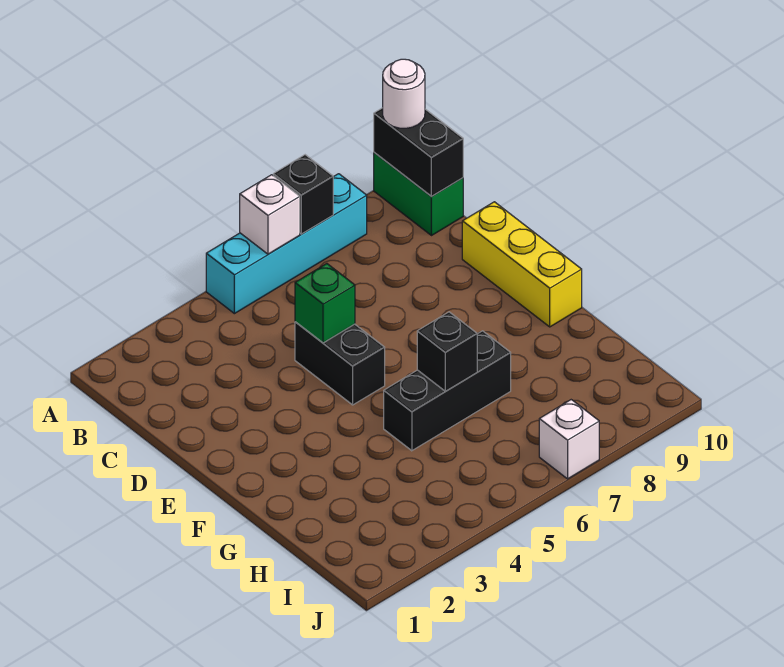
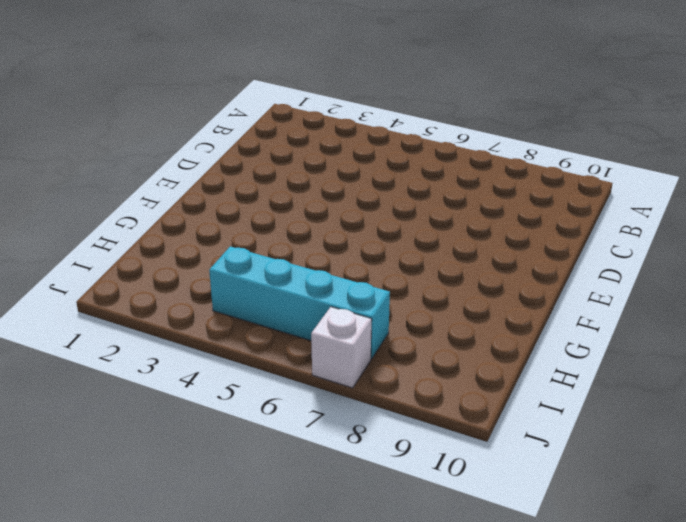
cyan brick I4:I7 level 1 -> cyan brick A5:A8 level 1
none -> green brick A10:B10 level 1
none -> black brick D5:E5 level 1
none -> yellow brick D10:F10 level 1

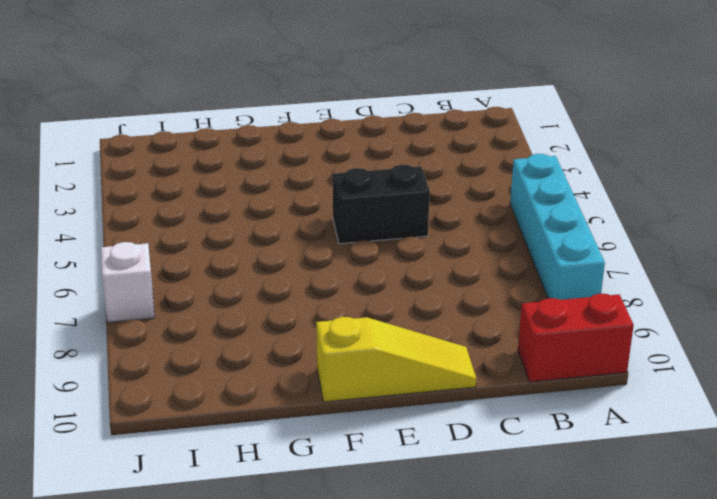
red brick A10:B10 level 1 -> green brick A10:B10 level 1
yellow slope D10:F10 level 1 top F -> yellow brick D10:F10 level 1
none -> black brick G5:G7 level 1
none -> white brick A6 level 2
none -> black brick A7 level 2

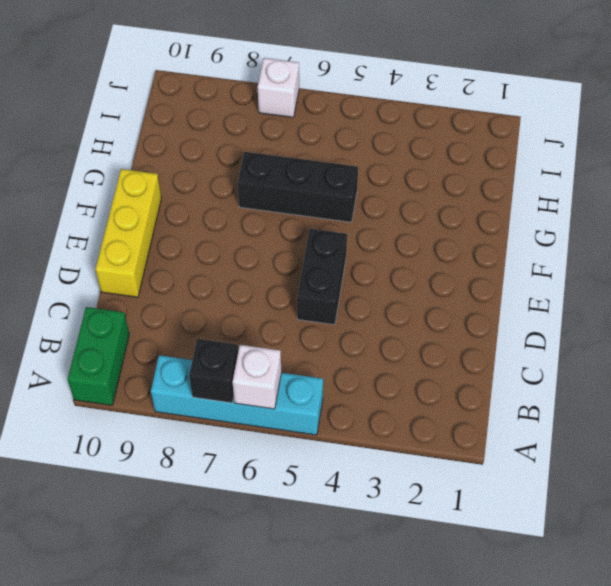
none -> black brick A10:B10 level 2
none -> green brick D5 level 2
none -> black brick G6 level 2

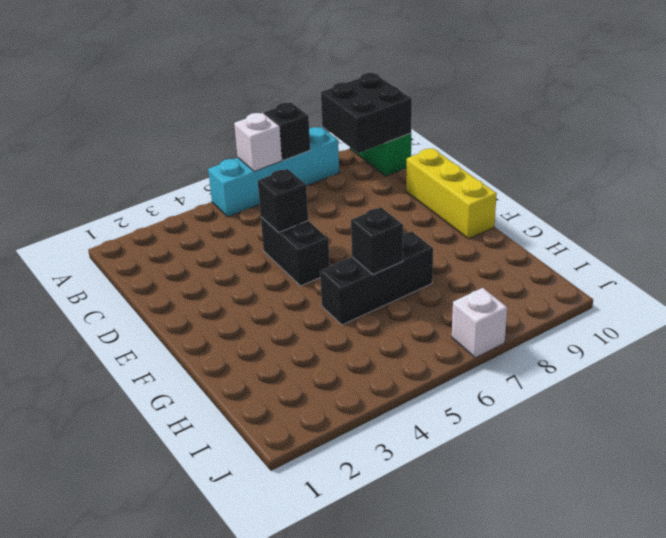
black brick A9:B10 level 2 -> black brick A10:B10 level 2
black brick D5 level 2 -> green brick D5 level 2
none -> white round brick A10 level 3

